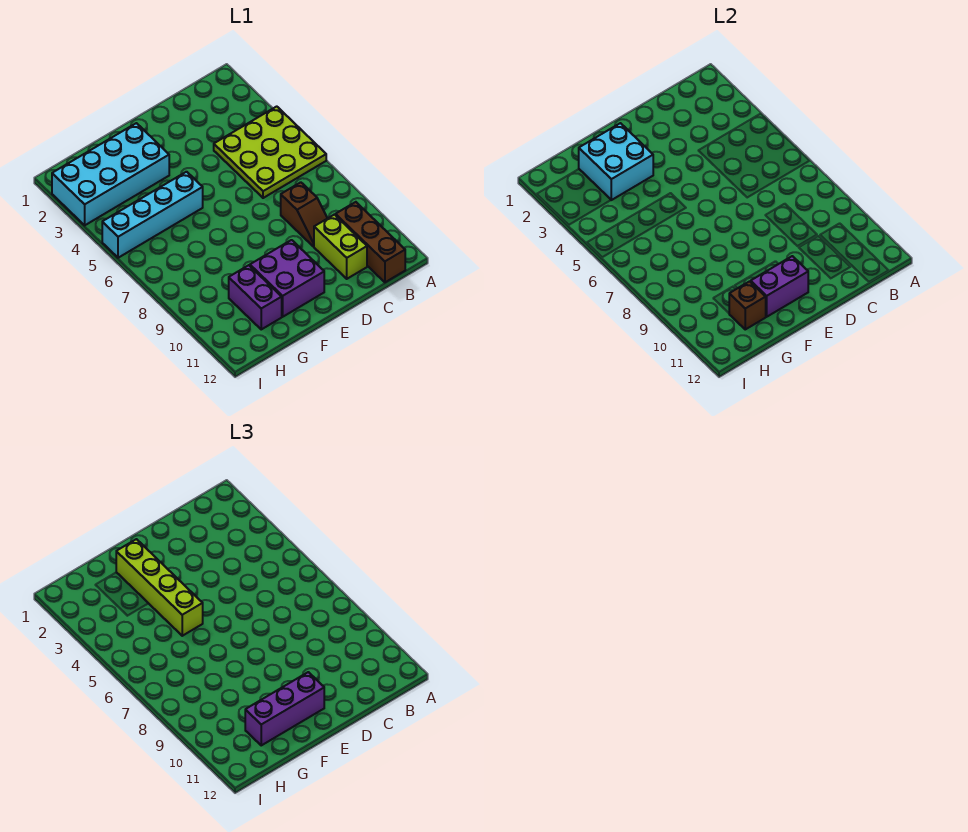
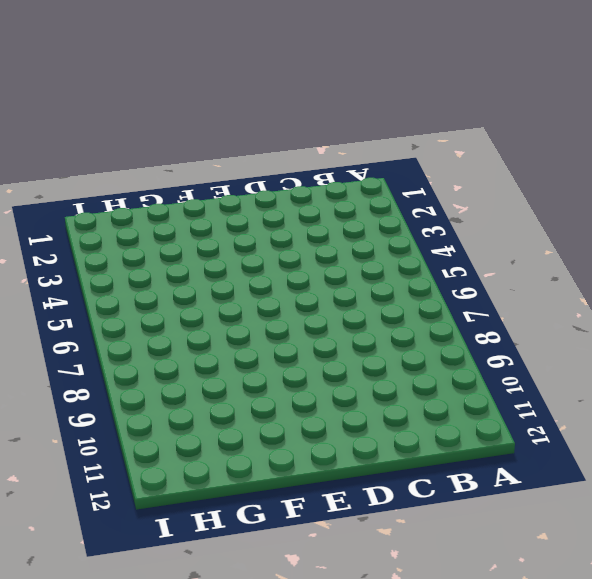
none -> lime plate A4:C6 level 1
none -> brown brick B10:B12 level 1
none -> brown slope C8:C9 level 1 top 8

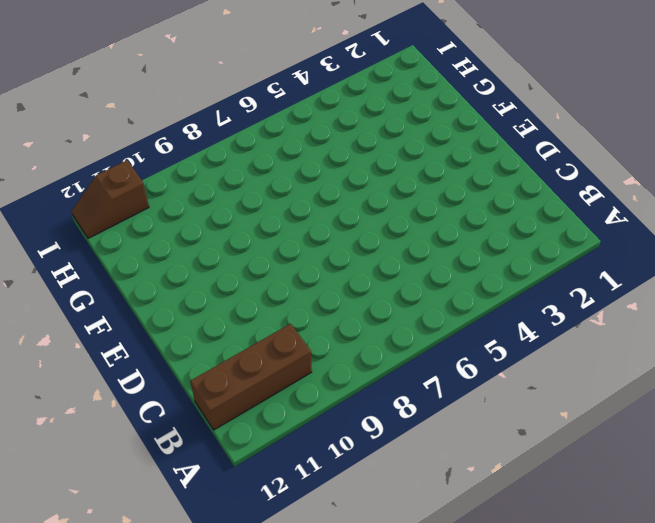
brown slope I11:I12 level 1 top 11 -> brown slope C8:C9 level 1 top 8
none -> lime plate A4:C6 level 1
none -> lime brick C10:C11 level 1
none -> purple brick E10:F11 level 1

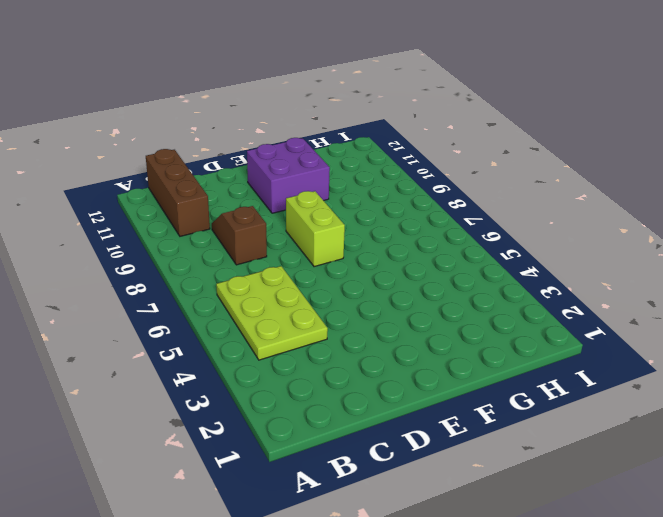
lime plate B4:C6 level 1 -> lime plate A4:C6 level 1
lime brick E7:E8 level 1 -> lime brick C10:C11 level 1
none -> cyan brick F2:I3 level 1
none -> cyan brick F5:I5 level 1
none -> purple brick G10:G11 level 1

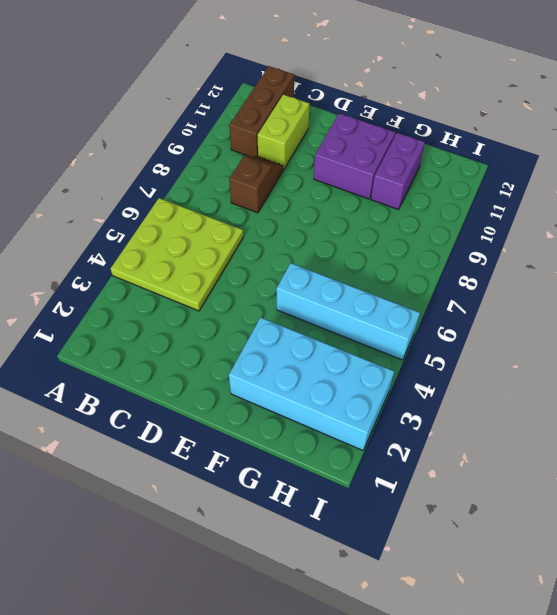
none -> purple brick E11:F11 level 2
none -> cyan brick F2:G3 level 2
none -> brown brick G11 level 2

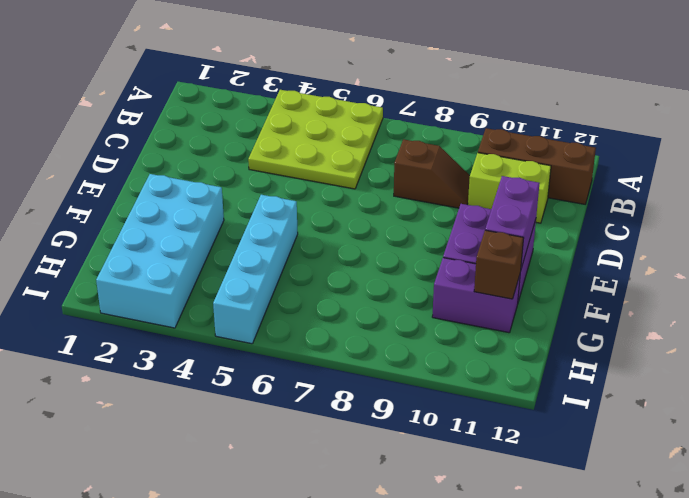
none -> cyan brick F2:G3 level 2
none -> purple brick E11:G11 level 3
none -> lime brick F2:F5 level 3

